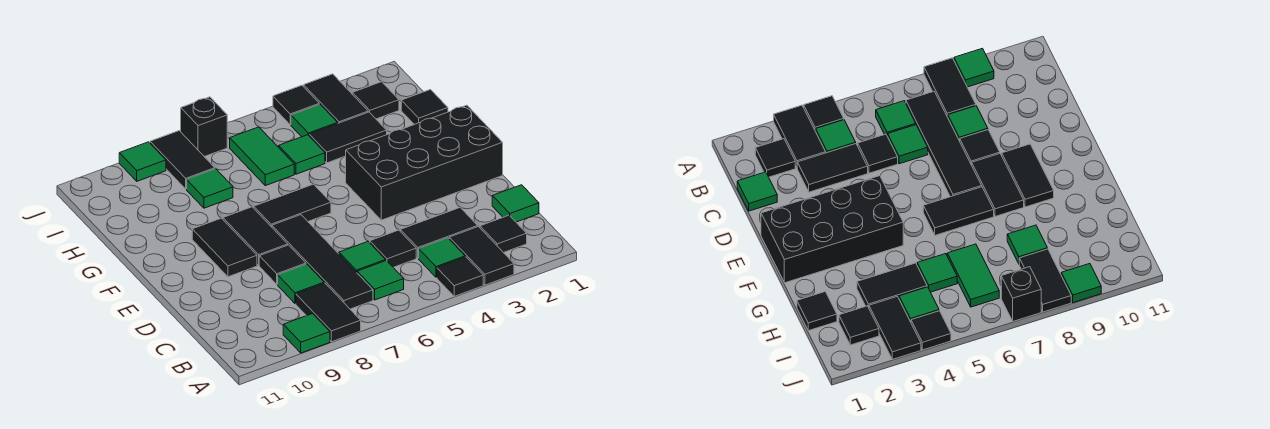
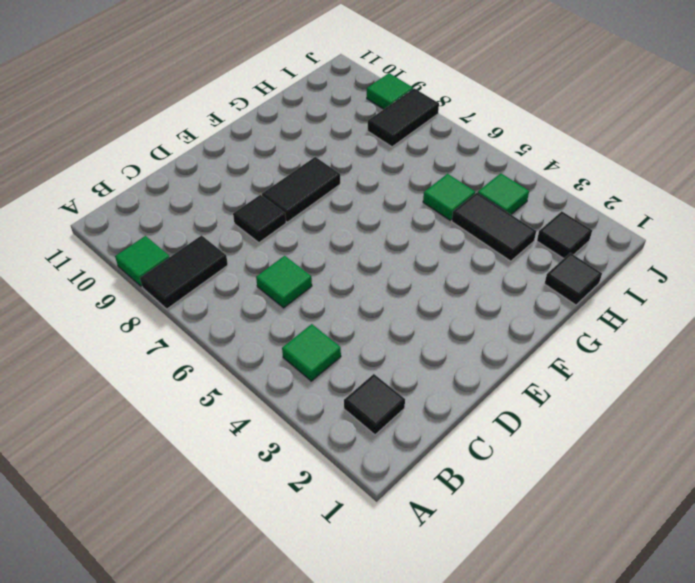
none -> black tile A3:B3 level 1
none -> black tile A4 level 1
none -> green tile B6 level 1
none -> black tile B7:E7 level 1

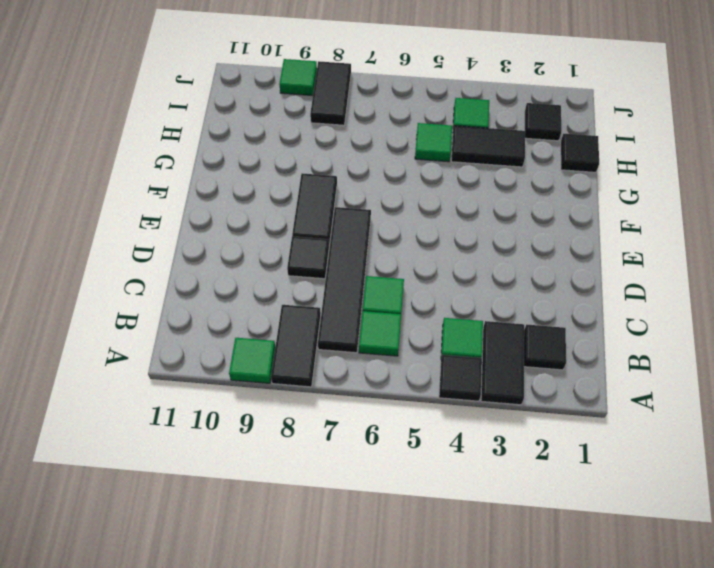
none -> green tile C1 level 1
none -> black tile C3:C4 level 1
none -> black tile C5 level 1
none -> green tile C8 level 1

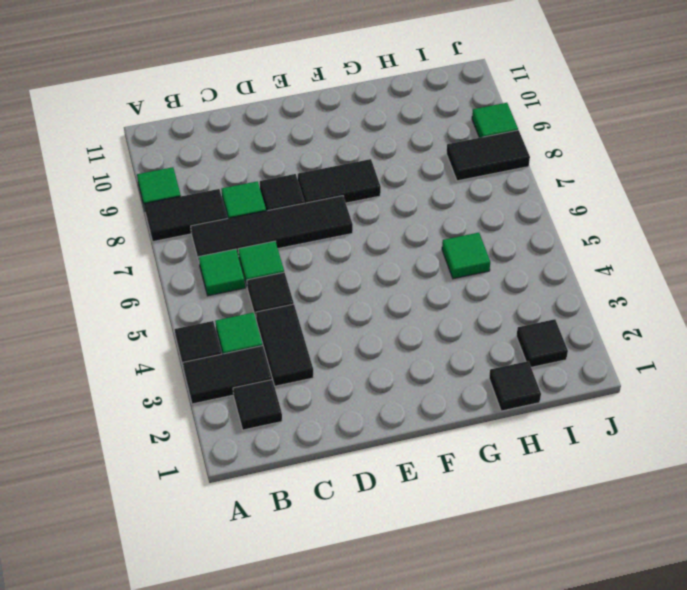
none -> green tile C1 level 1
none -> black brick E1:F4 level 1
none -> black tile E9:F9 level 1
none -> black tile F6:F7 level 1

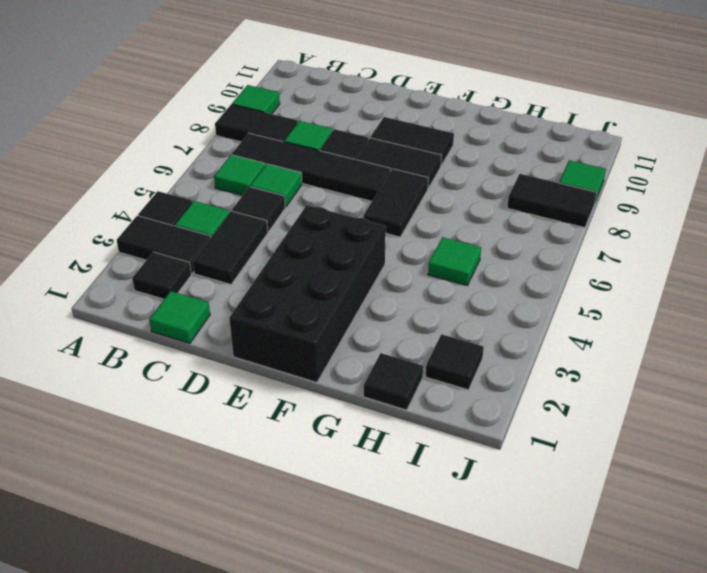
none -> black tile H3:H4 level 1
none -> green tile H6:I6 level 1
none -> green tile H8 level 1
none -> black tile I3:J3 level 1

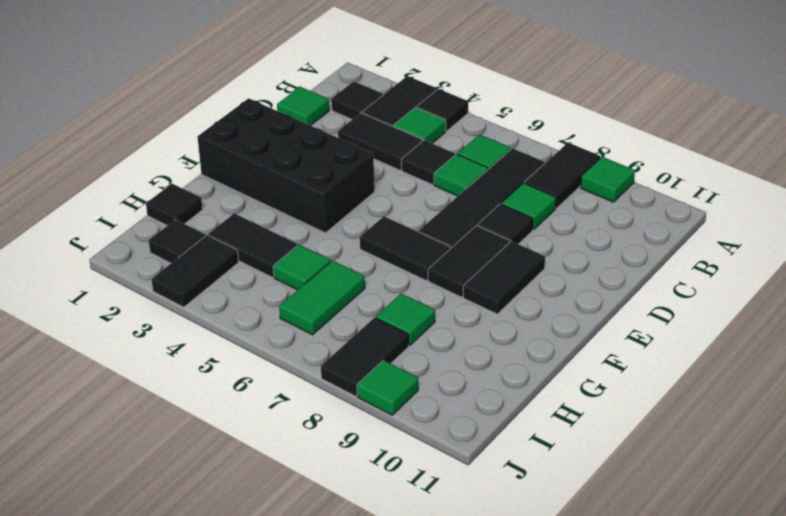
none -> green tile I4 level 1
none -> black tile J4 level 1
none -> black brick J7 level 1

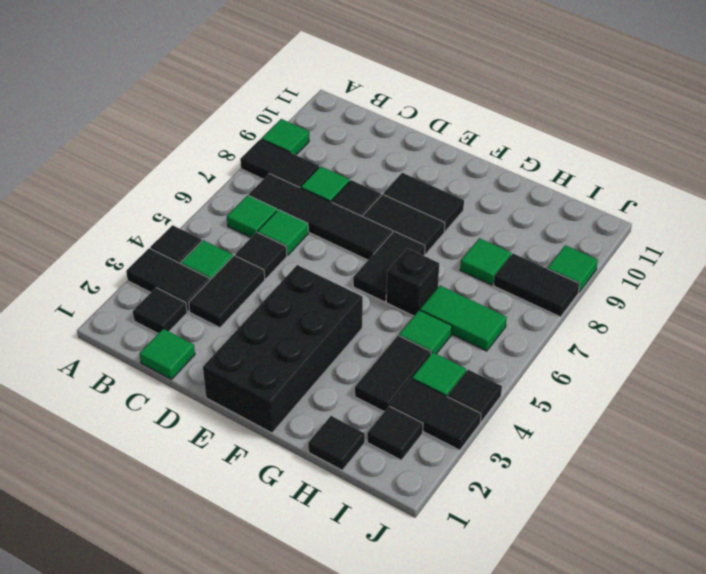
black brick G6 level 1 -> black brick J7 level 1

